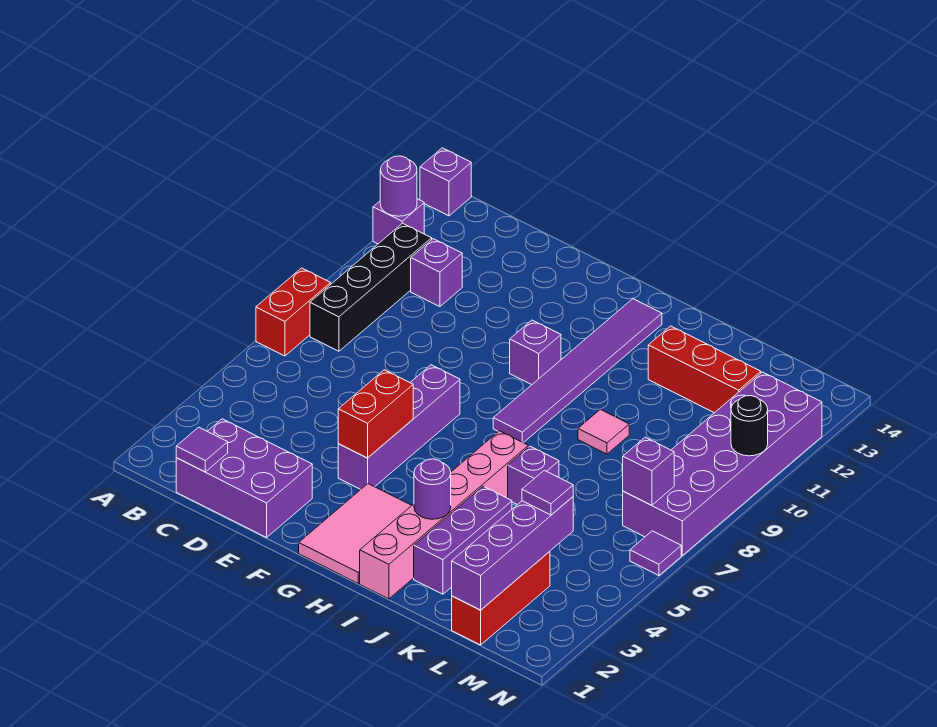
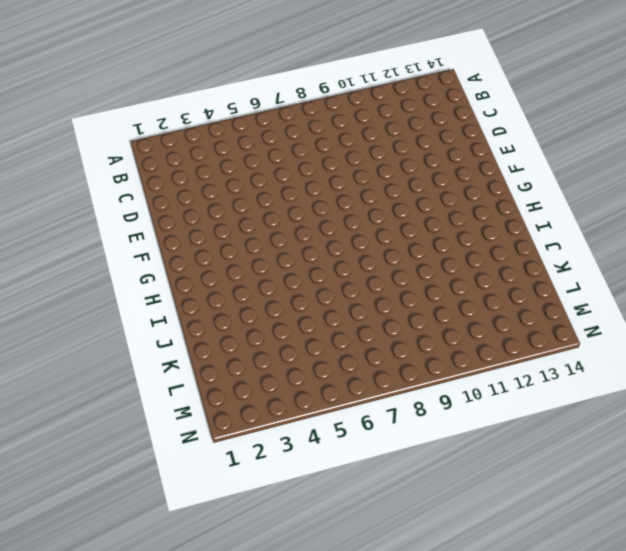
none -> red brick A7:A8 level 1
none -> purple brick A12 level 1
none -> purple brick A14 level 1

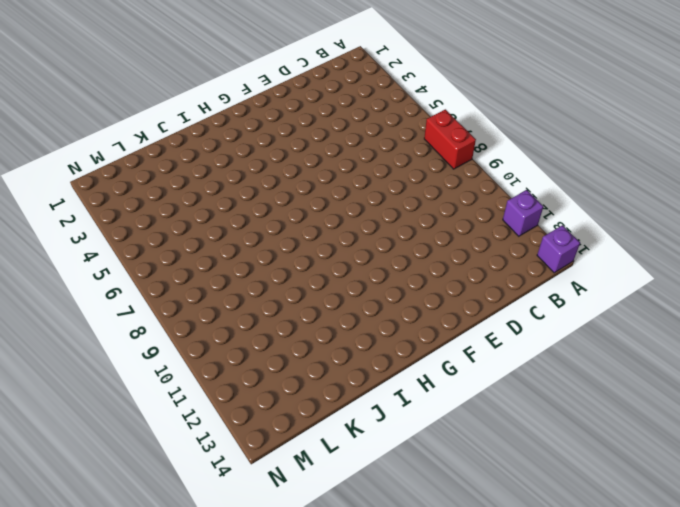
none -> black brick B8:B11 level 1
none -> purple brick C1:E2 level 1
none -> purple brick C11 level 1

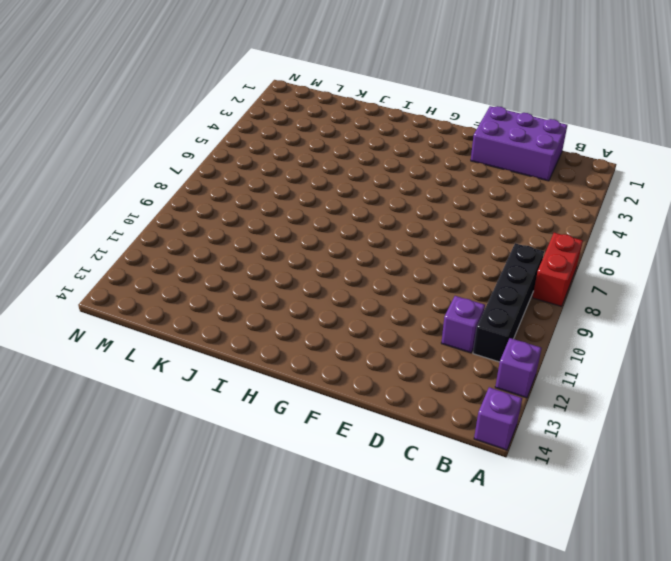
none -> purple brick F4:F7 level 1
none -> pink tile G1:H3 level 1
none -> purple brick G10 level 1

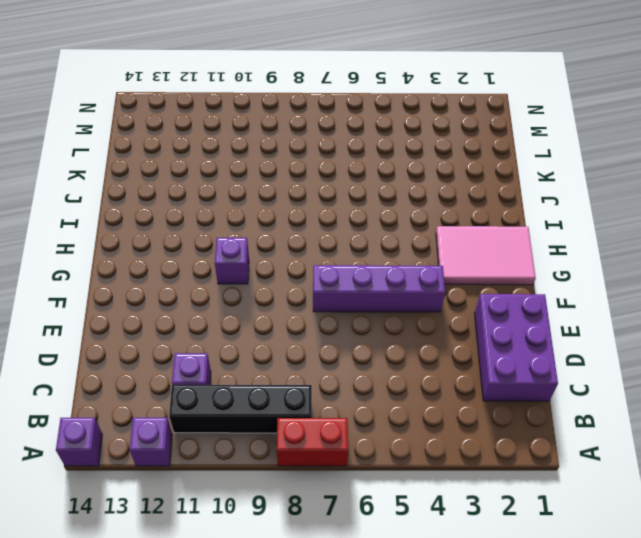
none -> purple tile H8:H13 level 1
none -> pink brick I1:I6 level 1
none -> purple brick J2:J4 level 1

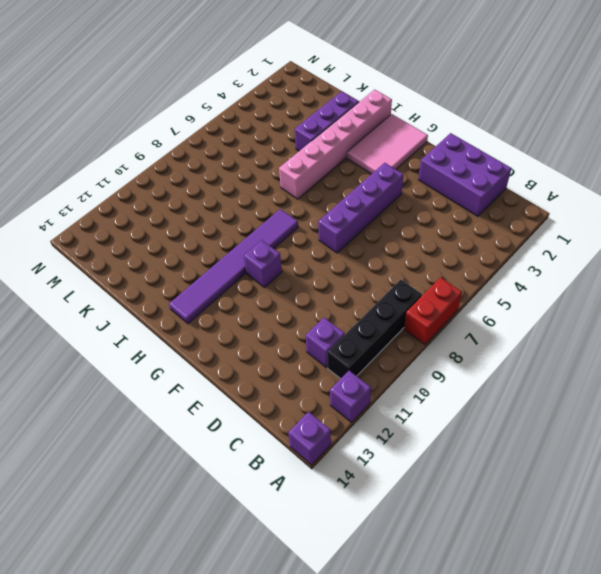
none -> purple brick J6 level 1
none -> pink tile J9 level 1
none -> red brick J12:L12 level 1

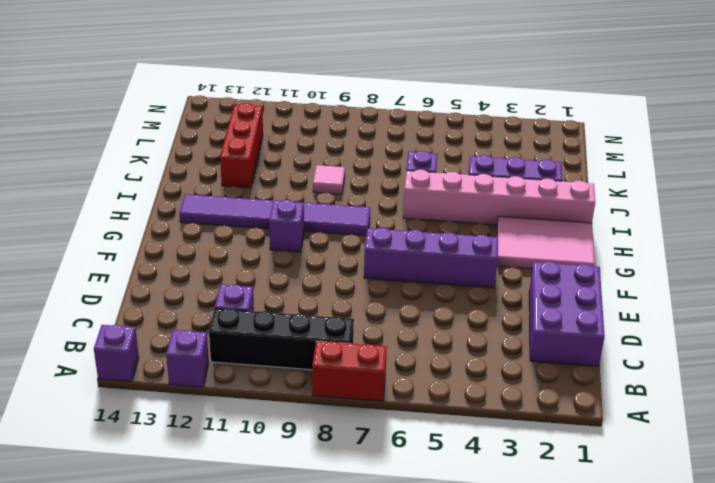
none -> red brick L1:L3 level 1
none -> purple brick M7:N12 level 1
none -> purple tile N6 level 1

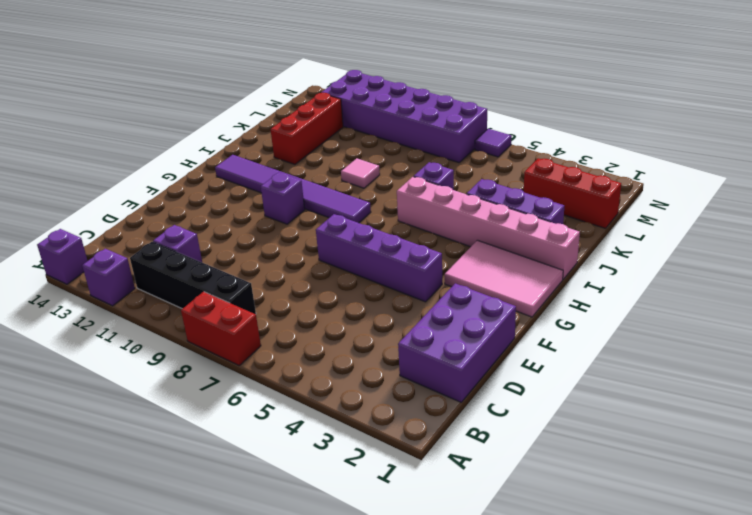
none -> purple round brick A12 level 2
none -> purple tile C1 level 2
none -> red brick F4:F5 level 2

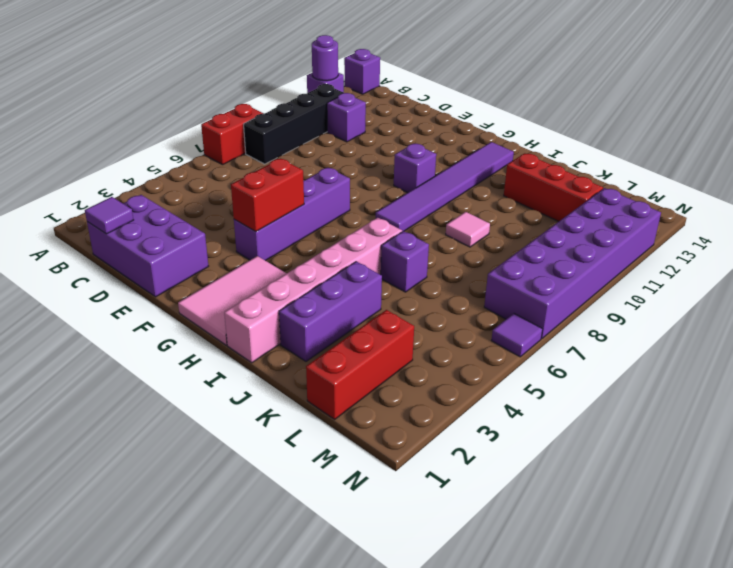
none -> purple round brick I3 level 2
none -> purple brick L1:L4 level 2
none -> purple brick M7 level 2

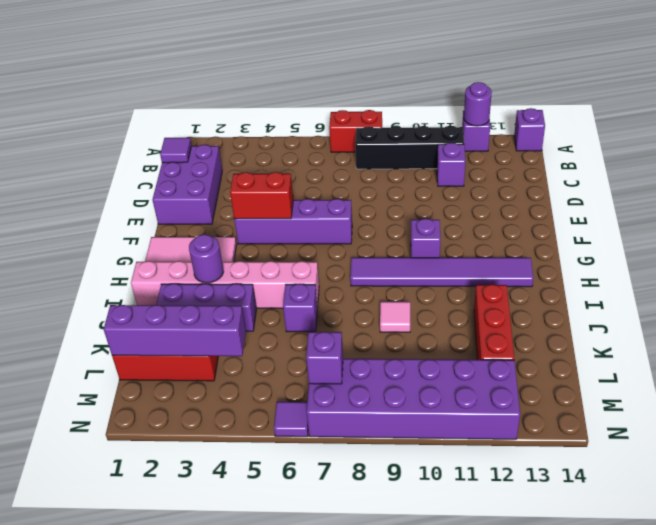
none -> black round brick N10 level 2
none -> purple tile L4 level 3

